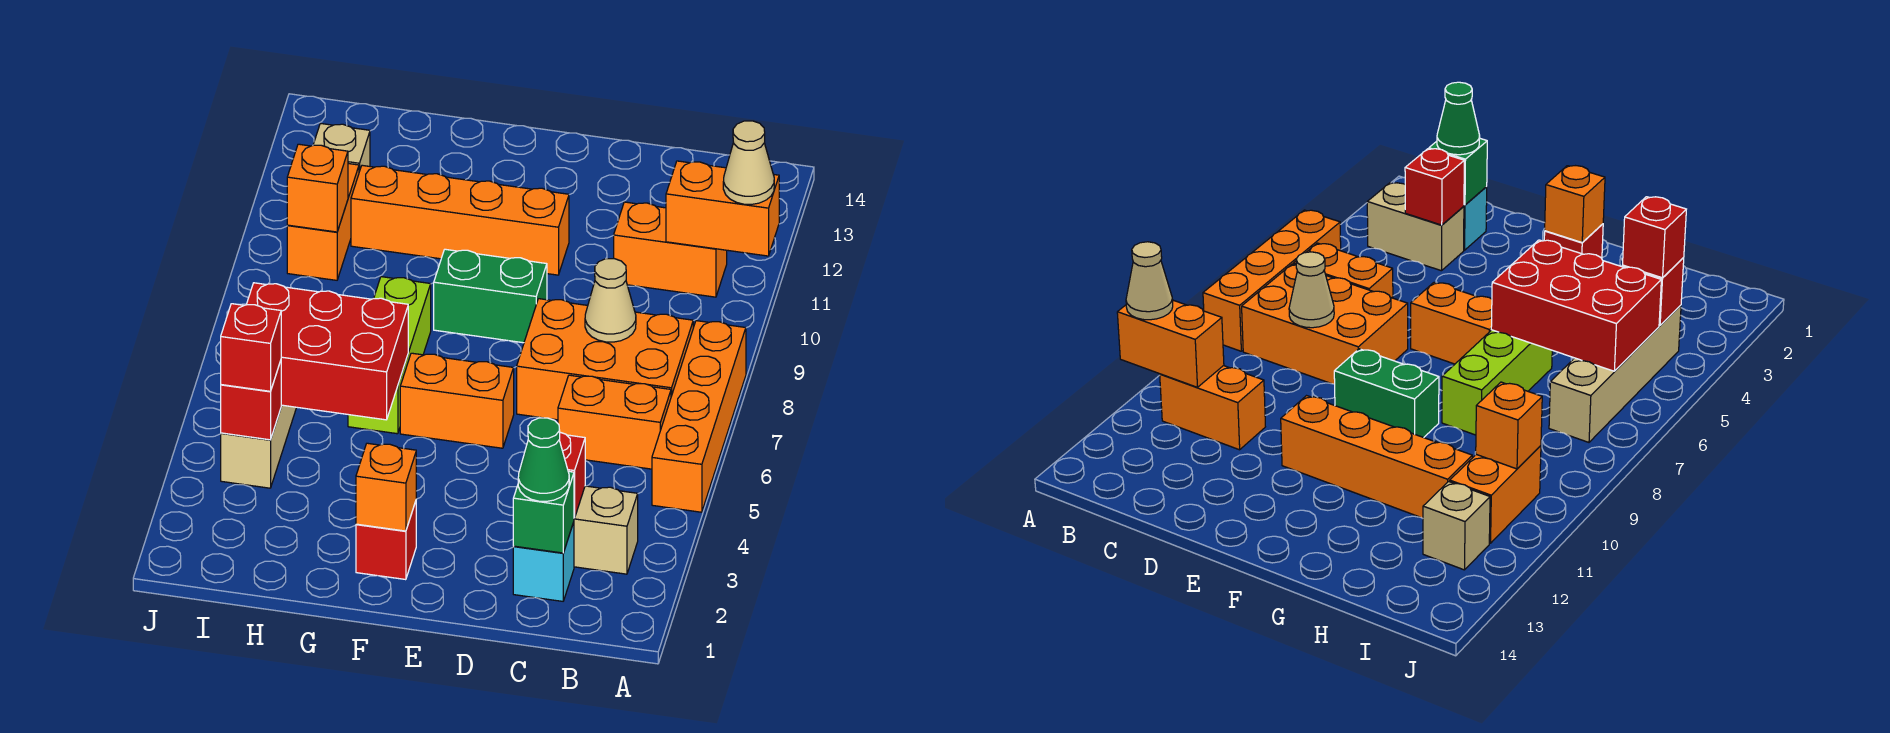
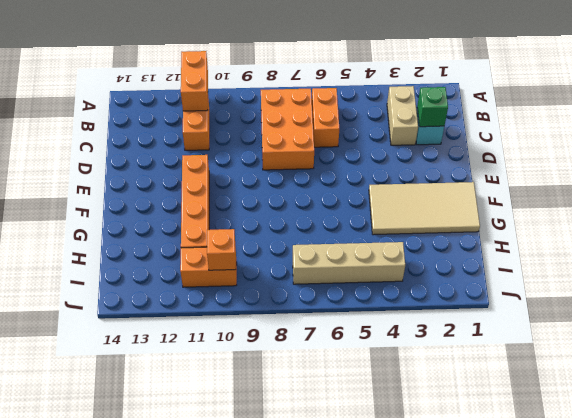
tan tile F1:G4 level 1 -> red brick F2 level 1
none -> orange brick A5:A8 level 1
none -> orange brick E6:F6 level 1
none -> green brick E9:F9 level 1

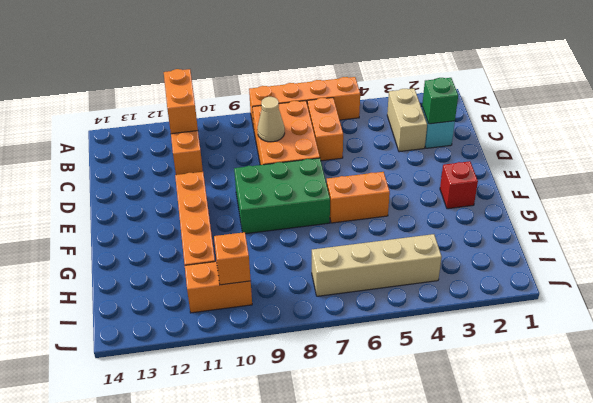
green brick E7:F9 level 1 -> green brick E9:F9 level 1
orange brick F5:F6 level 1 -> orange brick E6:F6 level 1
none -> lime brick G6:G8 level 1
none -> tan brick I12 level 1
none -> red brick C3 level 2

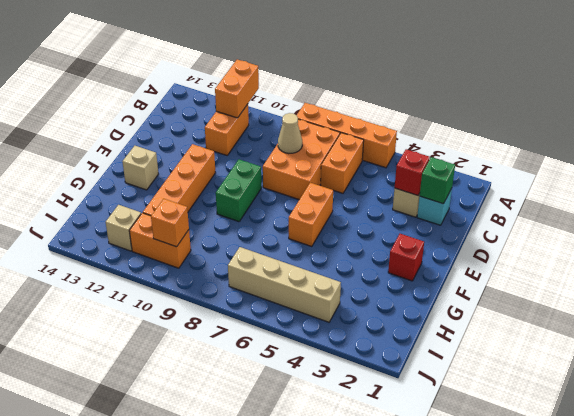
tan brick F13 level 1 -> none
none -> lime brick G6:G8 level 1
none -> orange brick F2 level 2
none -> red brick G5:I6 level 2

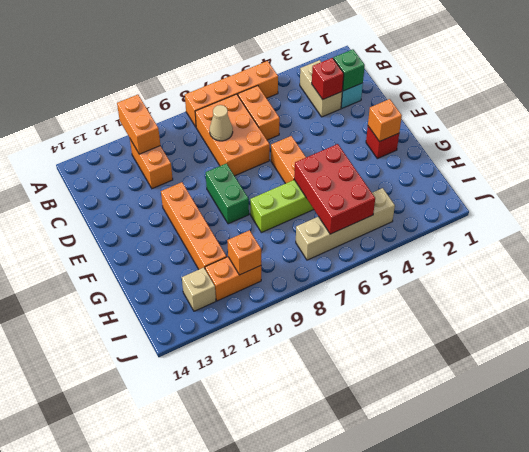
none -> red brick I4 level 2
none -> tan cone A11 level 3
none -> green cone C2 level 3

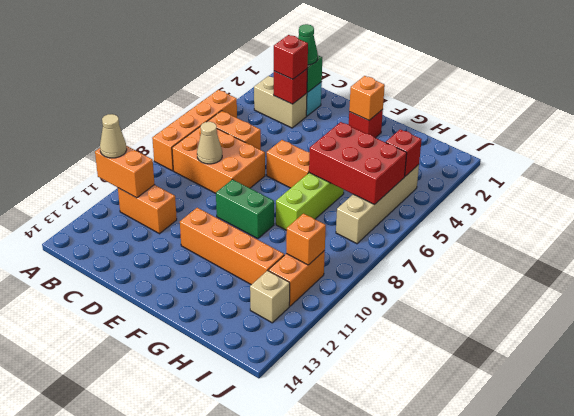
red brick C3 level 3 -> red brick I4 level 3

